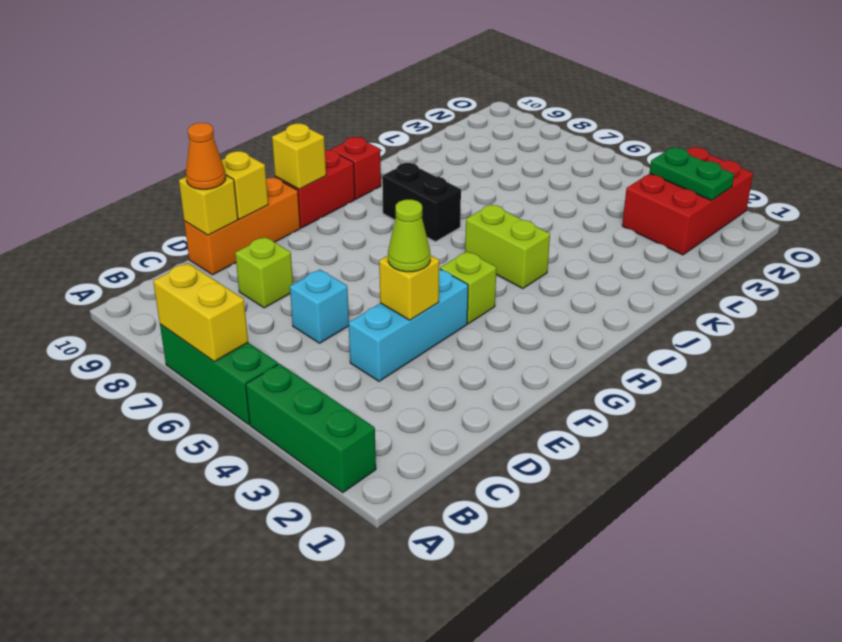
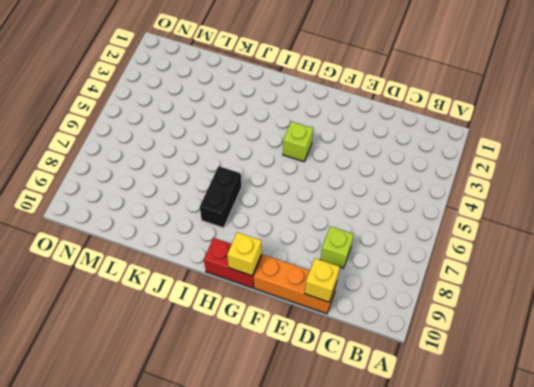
none -> green brick A2:A4 level 1
none -> green brick A5:A7 level 1
none -> cyan brick D4:F4 level 1

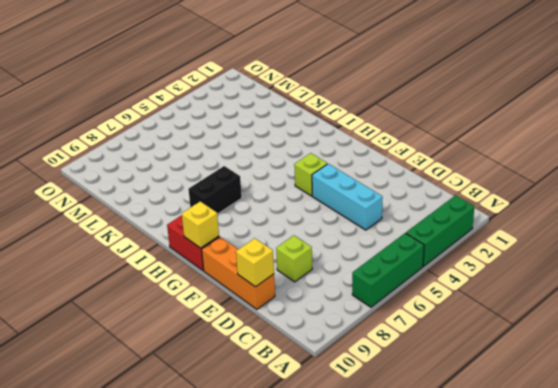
none -> cyan brick D6 level 1
none -> lime brick I4:I5 level 1
none -> red brick I10 level 1

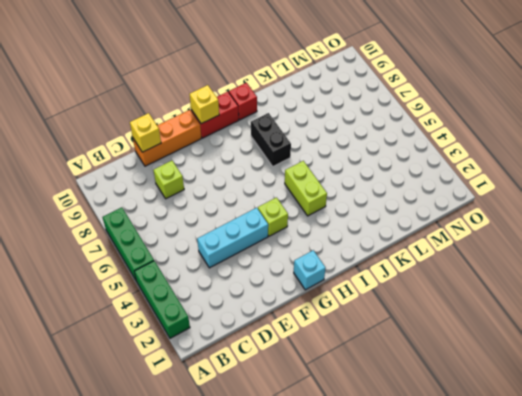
cyan brick G1 level 1 -> cyan brick D6 level 1
none -> red brick M2:O3 level 1
none -> yellow brick A6:A7 level 2
none -> yellow brick E4 level 2

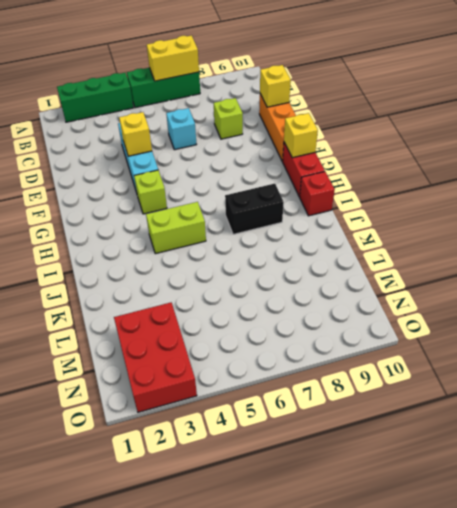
none -> yellow brick E10 level 2
none -> green plate N2:N3 level 2
none -> orange cone D10 level 3

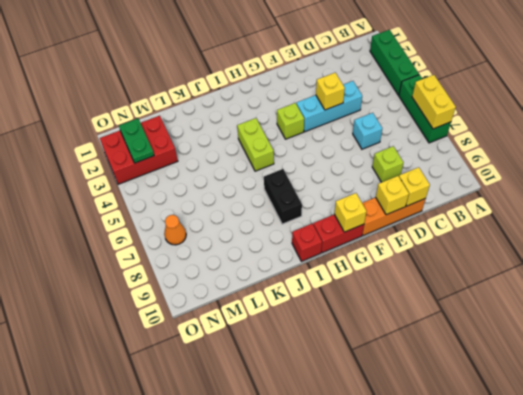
orange cone N7 level 1 -> orange cone D10 level 3
none -> lime cone E4 level 3

